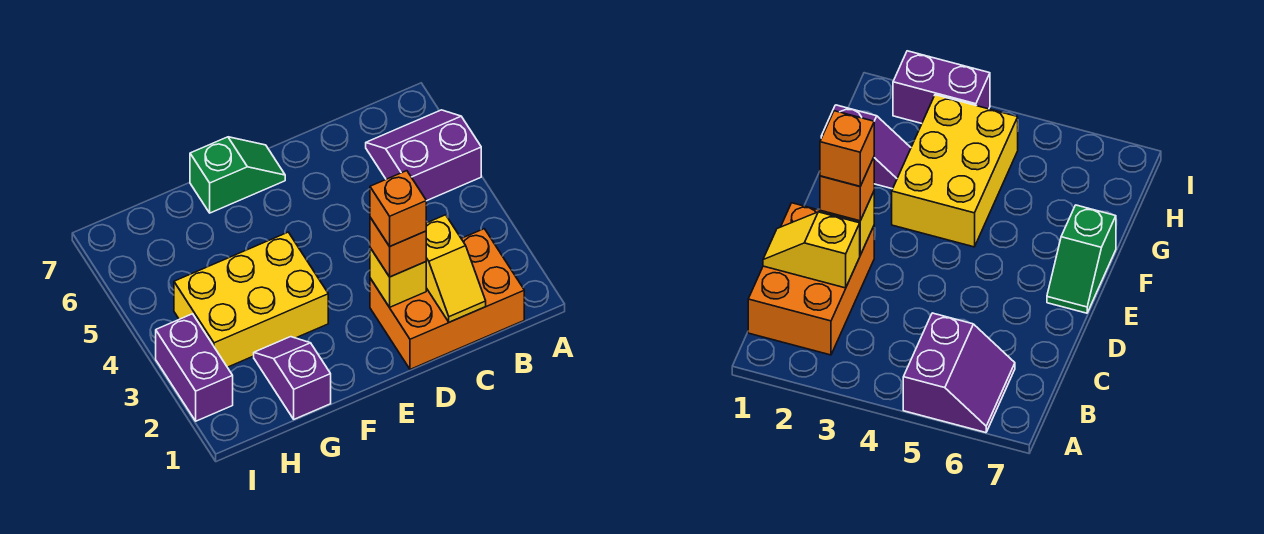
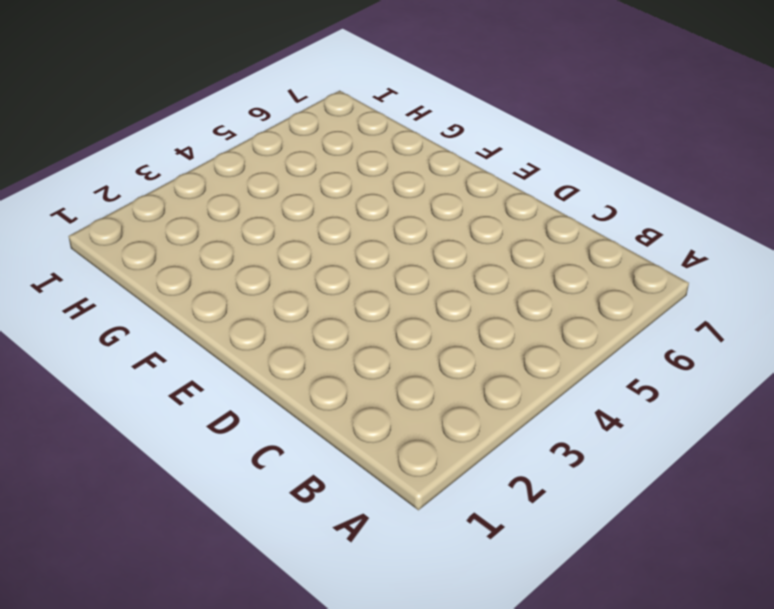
none -> purple slope A5:B6 level 1 top 5
none -> orange brick B1:D2 level 1

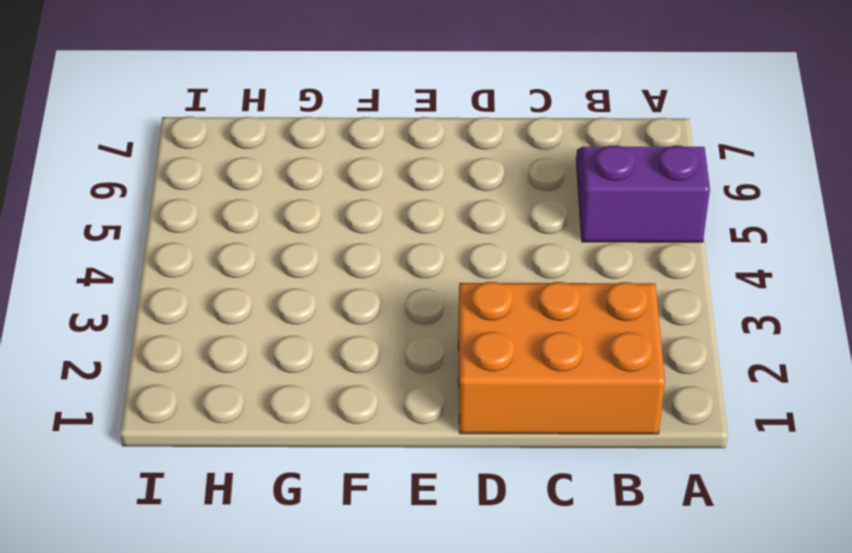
none -> green slope E7:F7 level 1 top F
none -> yellow brick F3:H4 level 1

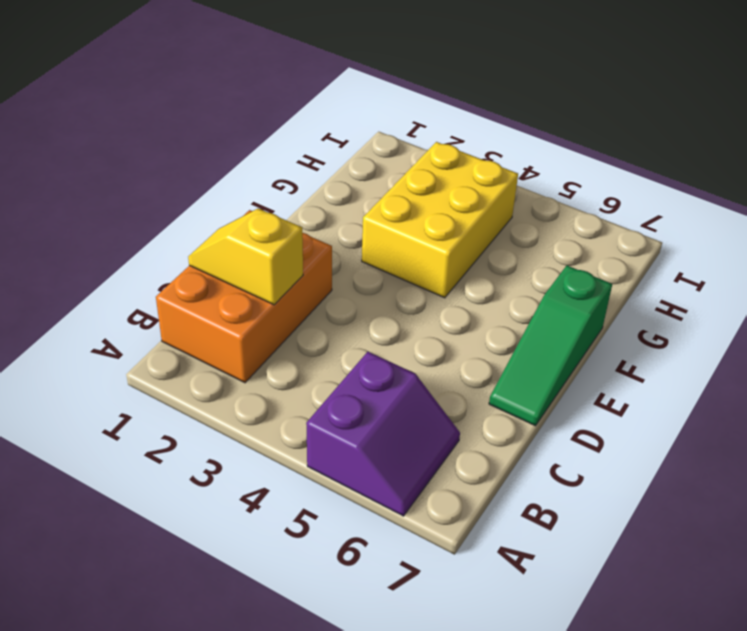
green slope D7:F7 level 1 top F -> green slope E7:F7 level 1 top F
none -> purple slope G1:G2 level 1 top 1
none -> purple brick I2:I3 level 1

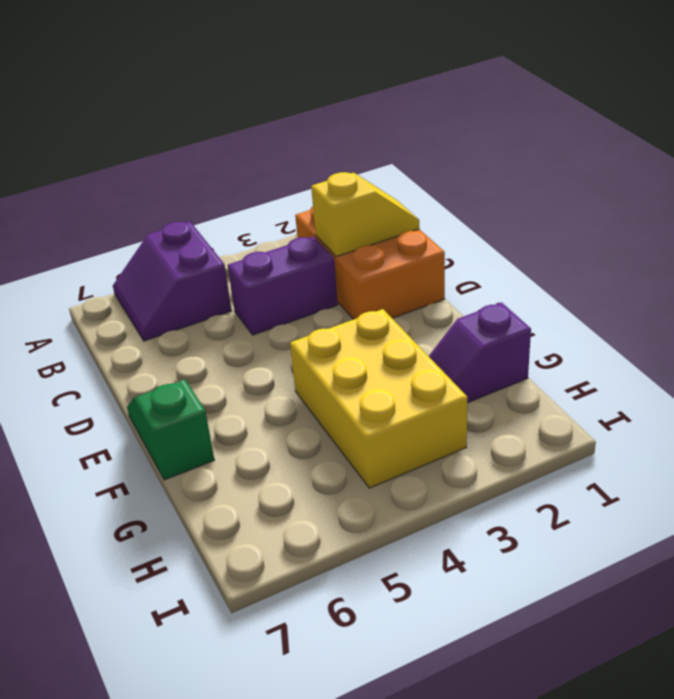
purple brick C3:C4 level 1 -> purple brick I2:I3 level 1
none -> yellow brick D2 level 2
none -> orange brick D2 level 3

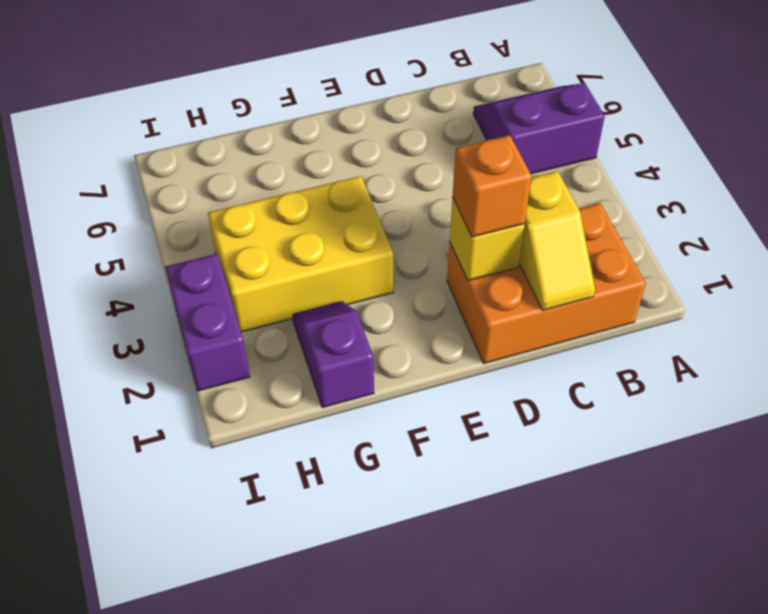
none -> green slope E7:F7 level 1 top F
none -> orange brick D2 level 4

